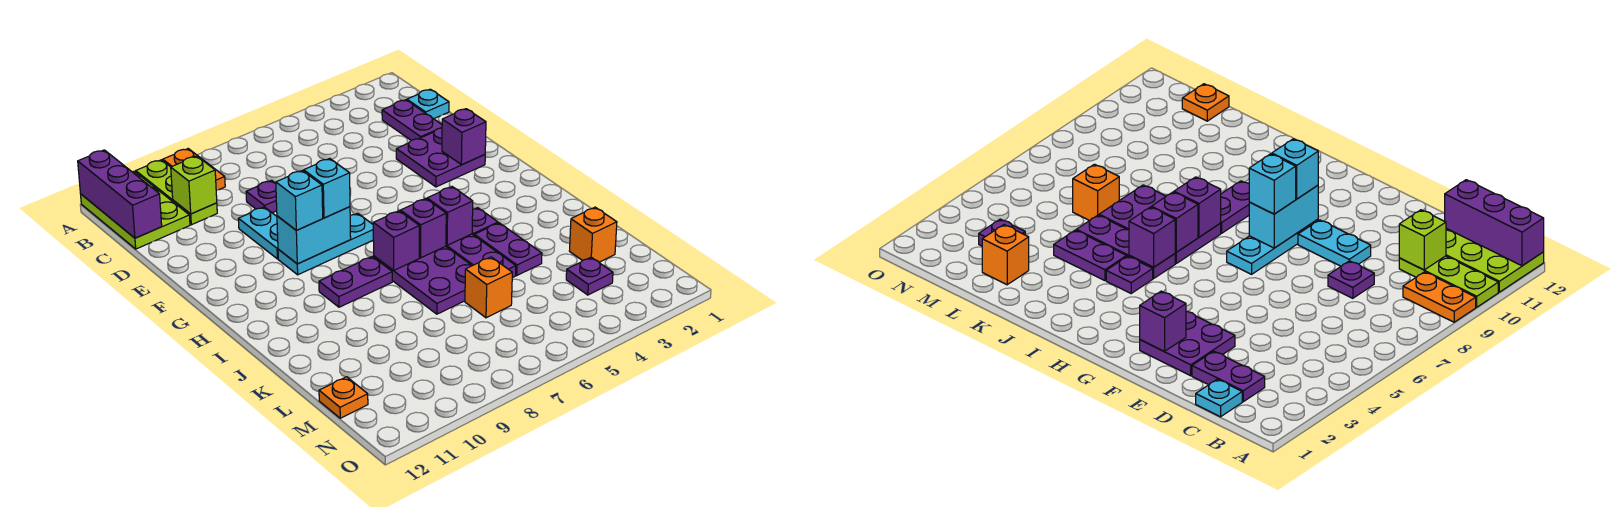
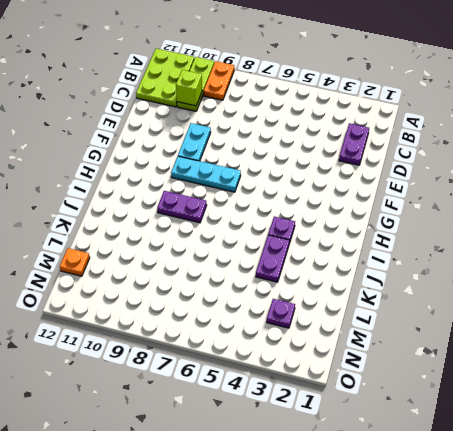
none -> cyan plate C1 level 1
none -> purple plate D8 level 1
none -> purple plate E2:F3 level 1

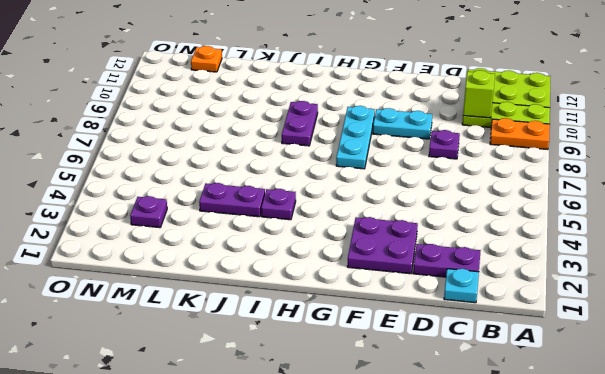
none -> purple plate I5:K5 level 1
none -> purple plate I6:K7 level 1
none -> orange brick L2 level 1

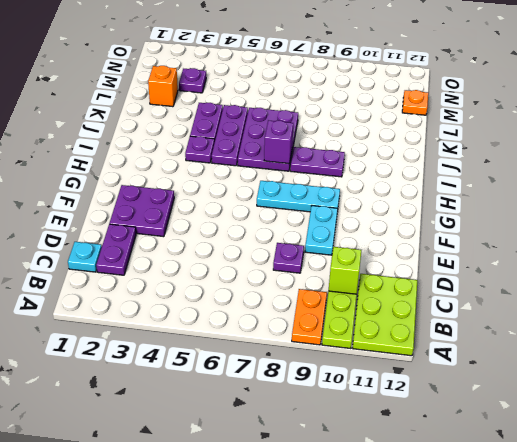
none -> orange brick L6 level 1
none -> purple brick A12:C12 level 2
none -> purple brick F2 level 2

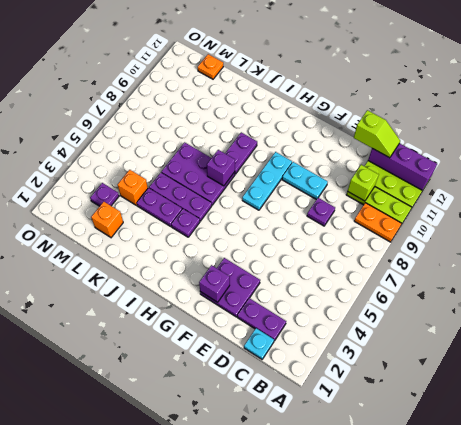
lime slope C12:D12 level 3 top D -> none
orange brick L4 level 1 -> orange brick L6 level 1
none -> cyan brick G8:G9 level 2
none -> purple brick I5 level 2
none -> purple brick I6 level 2

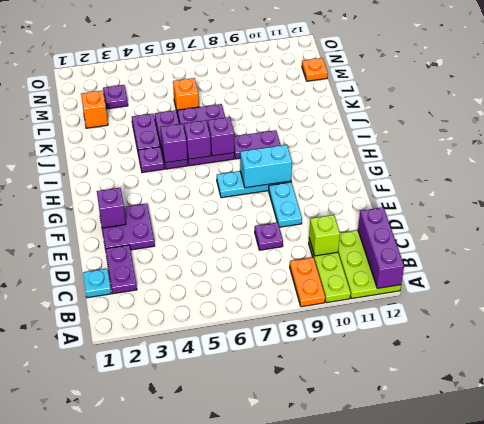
none -> cyan brick G8 level 3
none -> cyan brick G9 level 3

